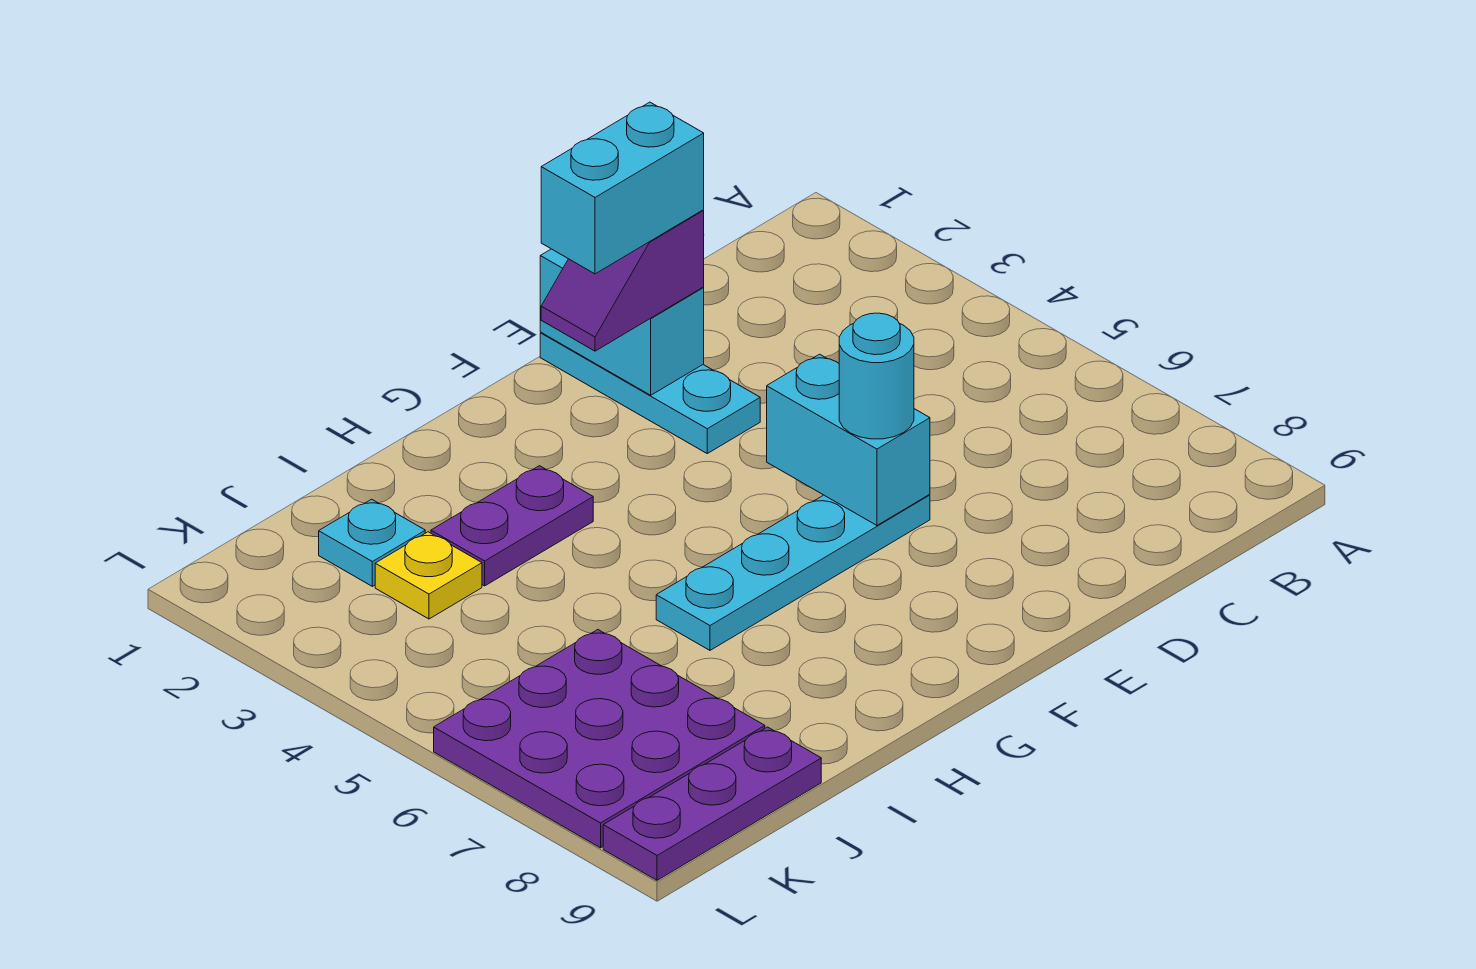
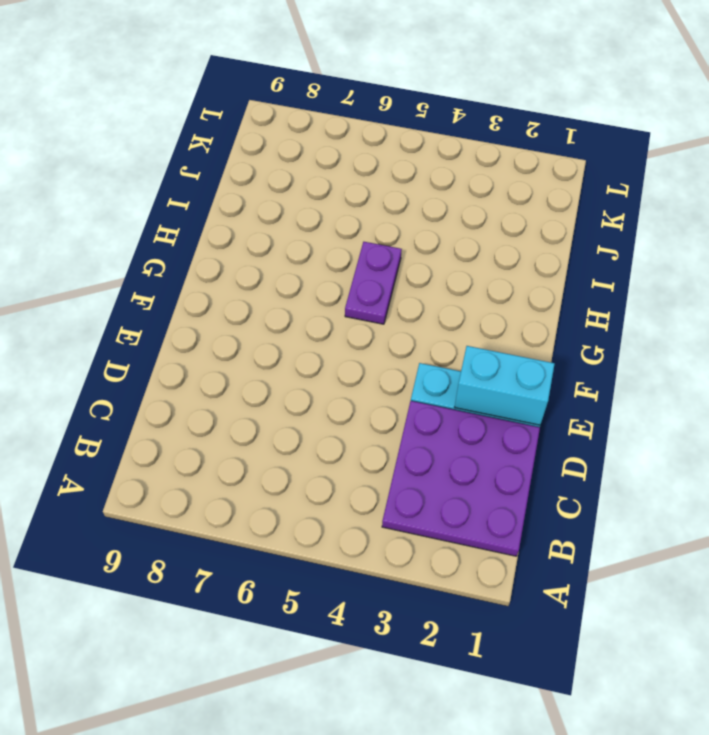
purple plate B1:D3 level 1 -> purple plate J6:L8 level 1
purple plate G5:H5 level 1 -> purple plate H3:I3 level 1
none -> cyan plate E6:H6 level 1
none -> cyan plate J2 level 1
none -> yellow plate J3 level 1

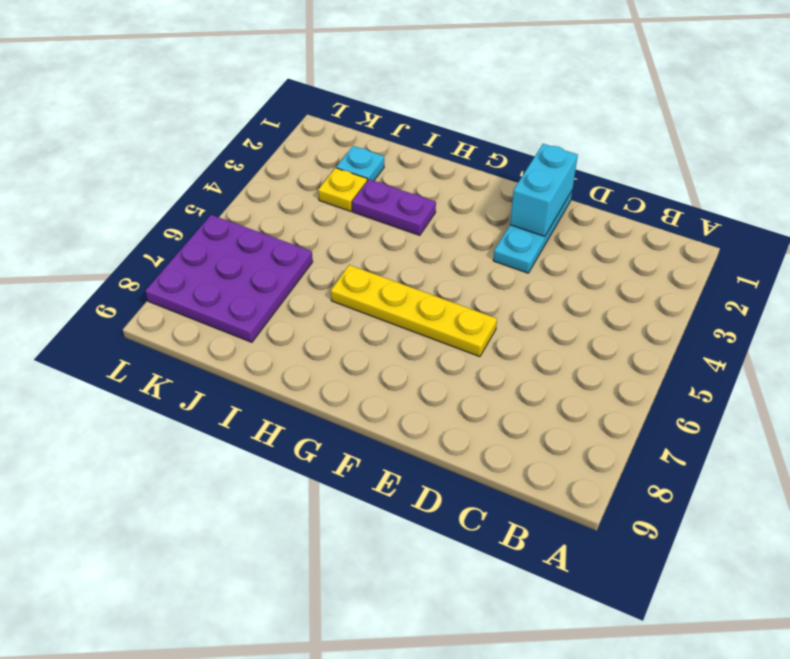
yellow plate E6:H6 level 1 -> cyan plate E6:H6 level 1
none -> purple plate J9:L9 level 1
none -> cyan brick E5:E6 level 2
none -> purple slope E2:F2 level 3 top E

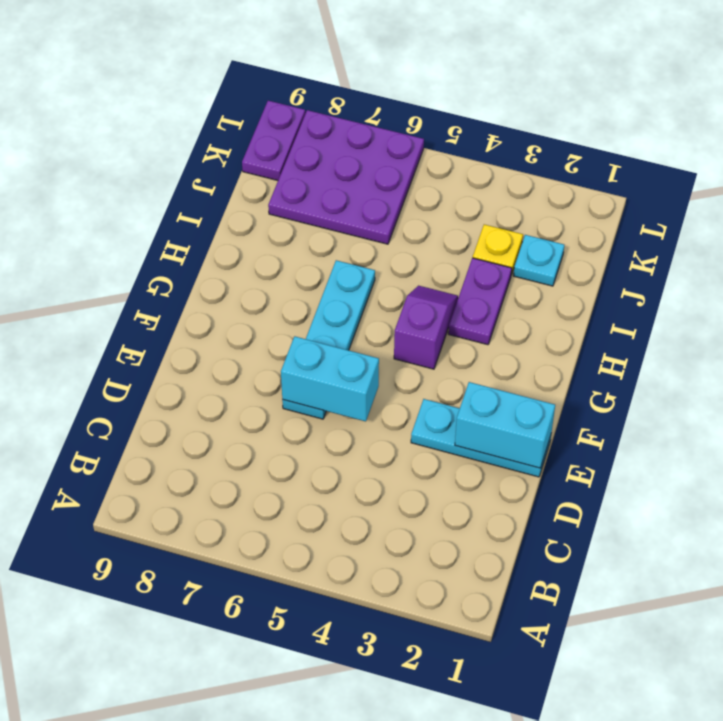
purple slope G4:H4 level 1 top G -> purple slope E2:F2 level 3 top E
purple plate K9:L9 level 1 -> purple plate J9:L9 level 1
none -> cyan round brick E6 level 3
none -> cyan brick E2:F2 level 4

